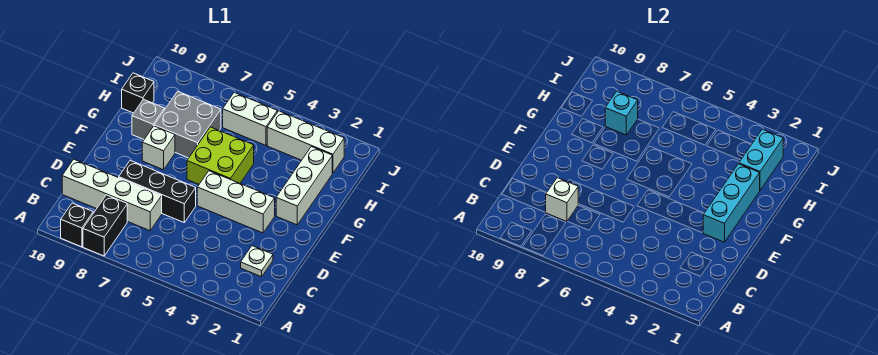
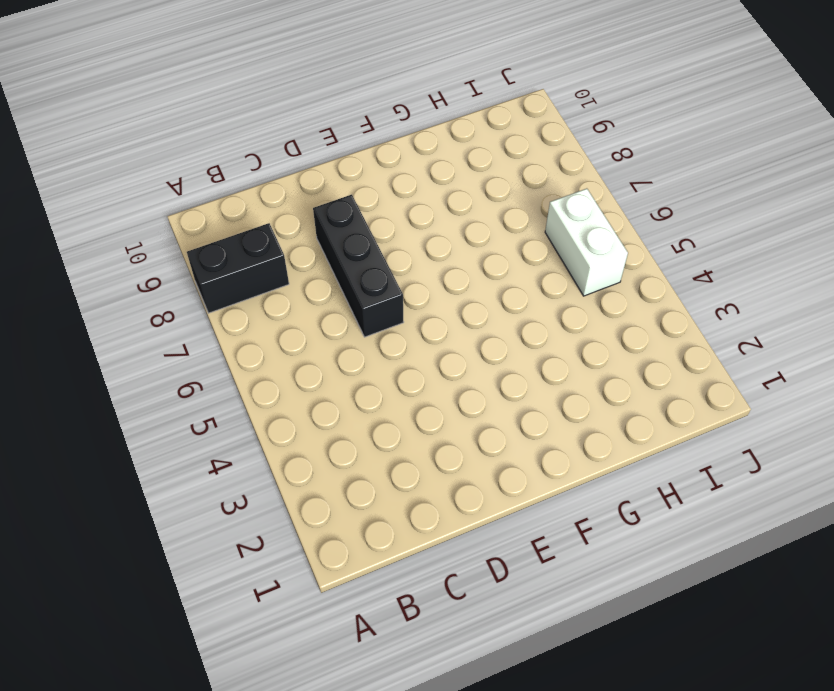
none -> black brick A9 level 1
none -> white plate C2 level 1
none -> white brick C7:C10 level 1

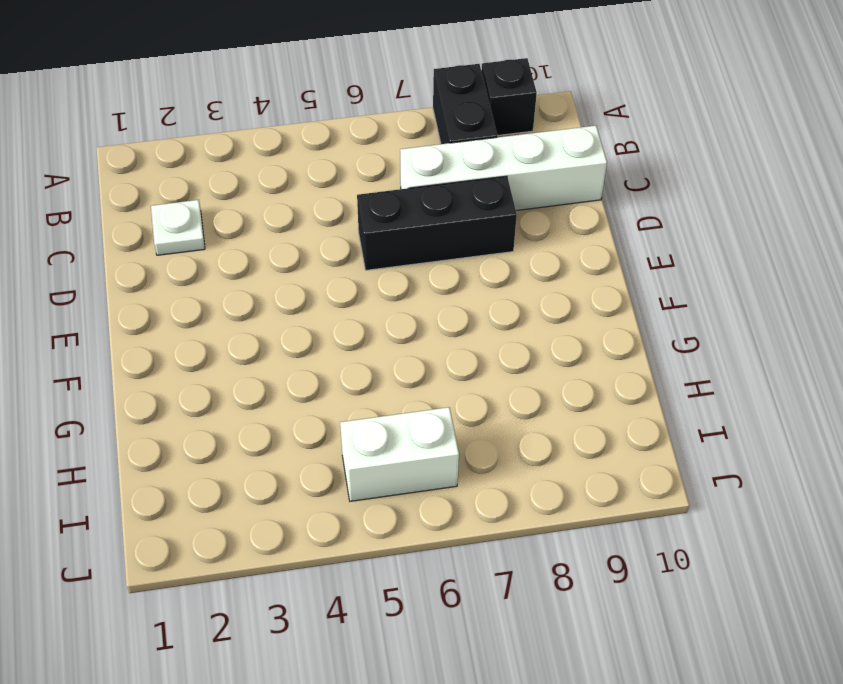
none -> white brick E3:E5 level 1
none -> white brick F2:H2 level 1
none -> lime brick F5:G6 level 1

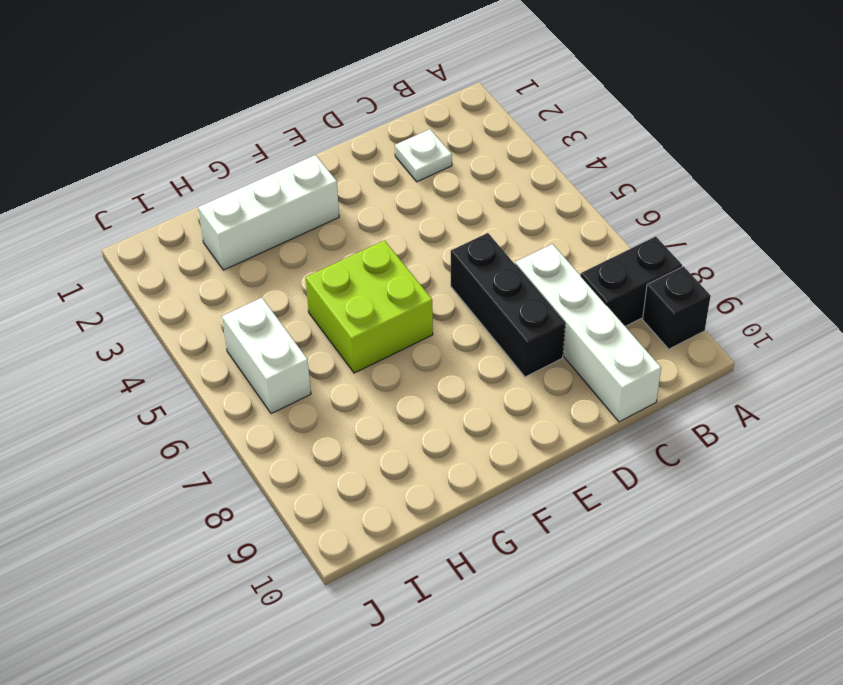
none -> white brick E3:E5 level 1
none -> white brick F8 level 1
none -> grey brick G7:H8 level 1

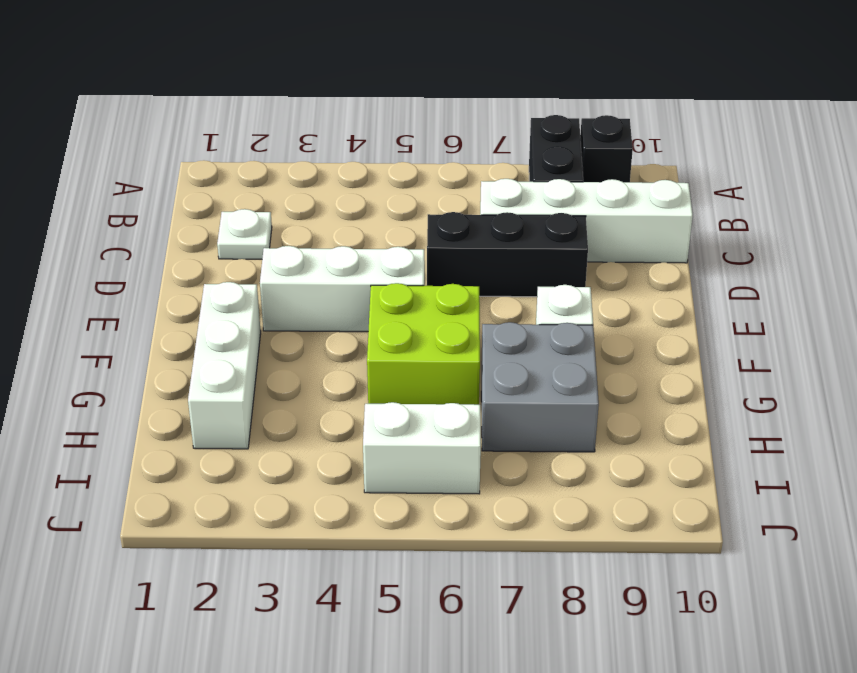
none -> grey brick G9 level 1
none -> black brick H10 level 1
none -> white brick I2:I4 level 1

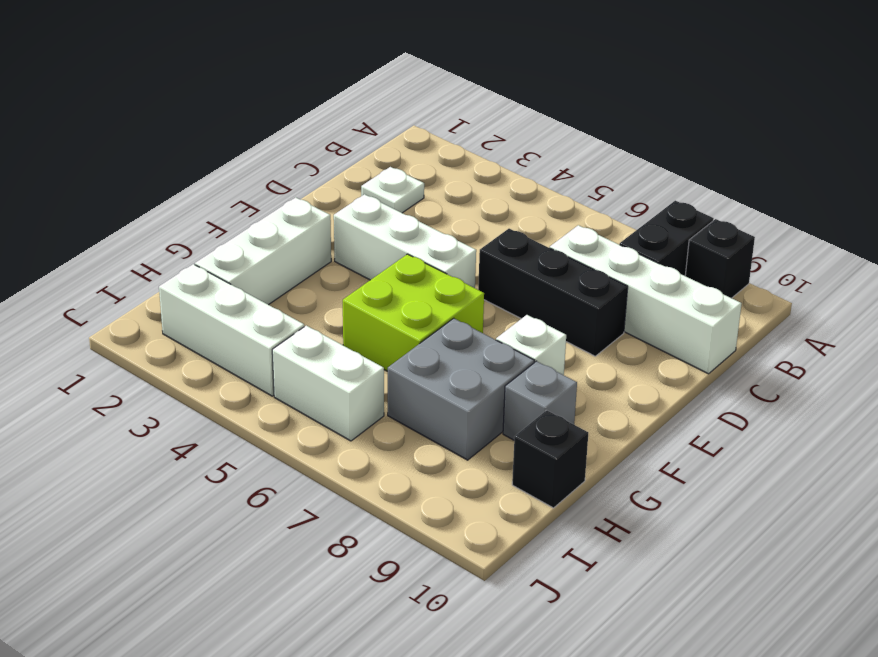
none -> white brick C8 level 2
none -> cyan brick E2:G2 level 2
none -> cyan brick H2:I2 level 2

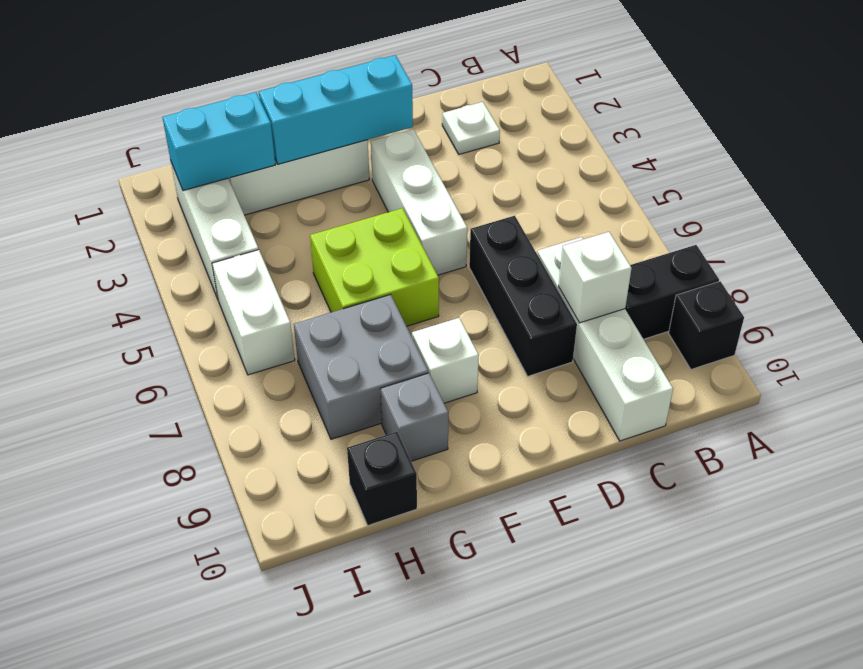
none -> cyan brick H8 level 2

